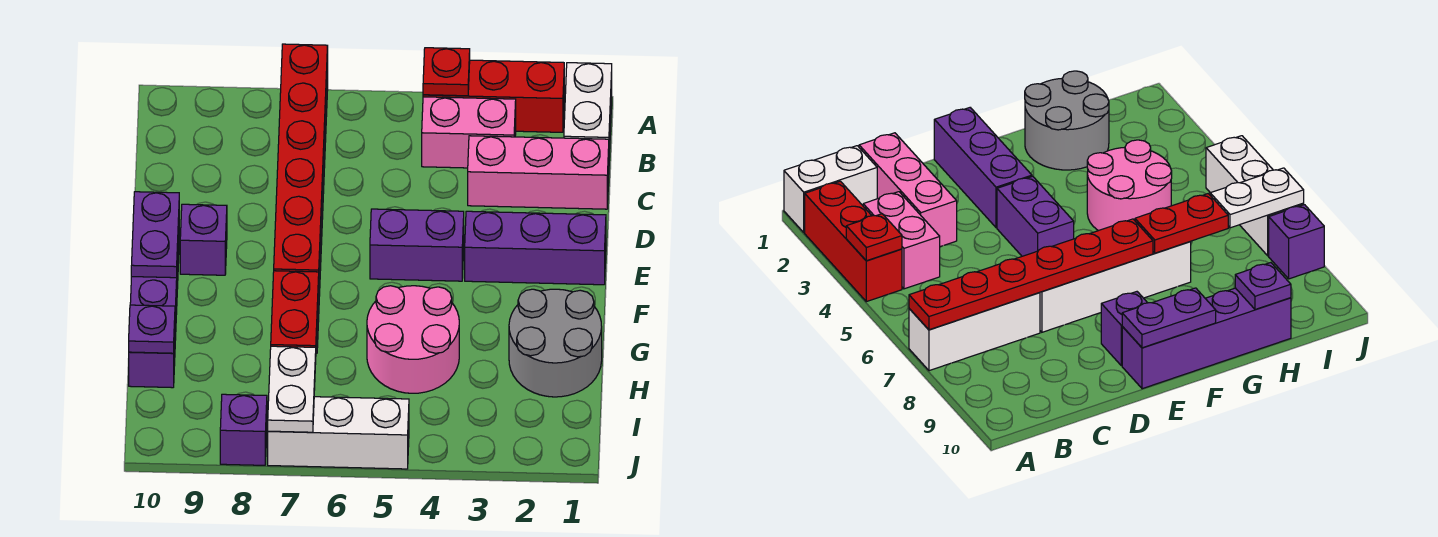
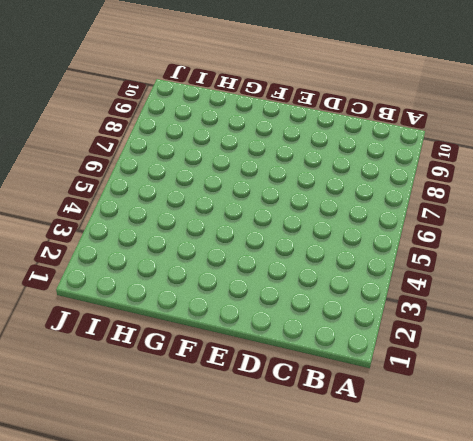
none -> white brick A1:B1 level 1
none -> red brick A2:A4 level 1
none -> white brick A7:C7 level 1

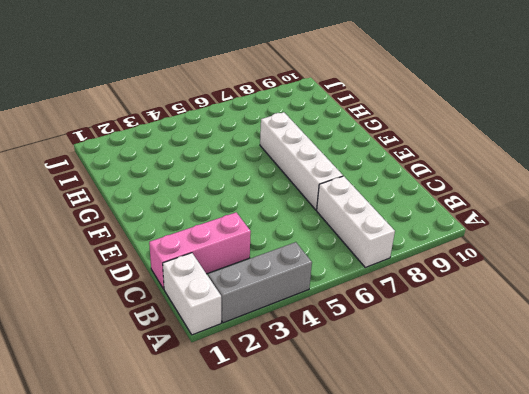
grey brick A2:A4 level 1 -> red brick A2:A4 level 1
none -> pink brick B3:B4 level 1
none -> purple brick E1:E3 level 1
none -> purple brick E4:E5 level 1

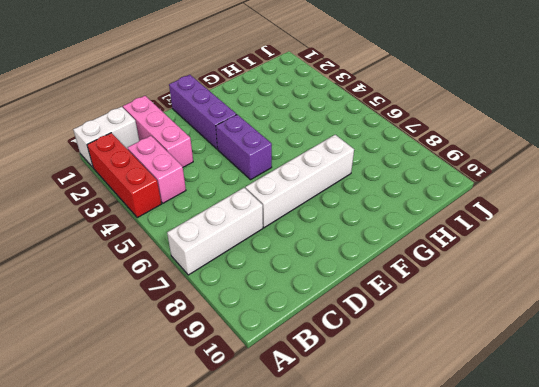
none -> purple brick E9 level 1
none -> purple brick E10:H10 level 1
none -> grey round brick G1:H2 level 1

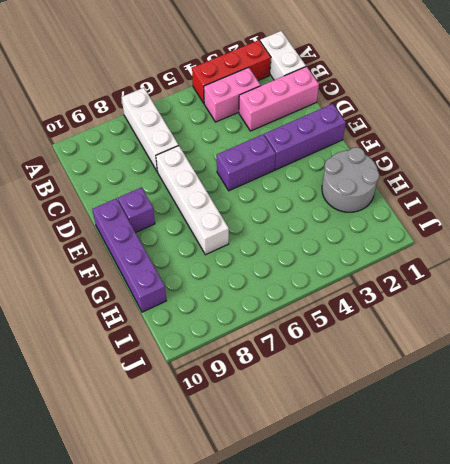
none -> pink round brick G4:H5 level 1
none -> white brick J5:J7 level 1
none -> purple brick J8 level 1

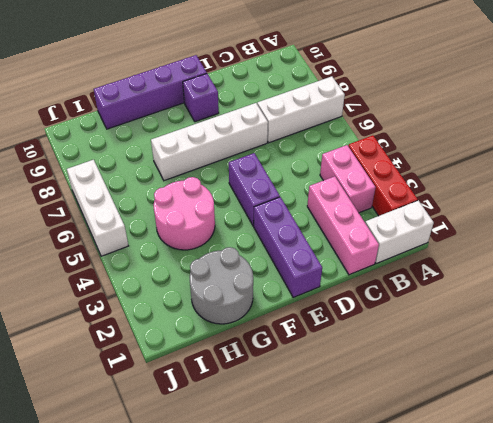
none -> purple brick J8 level 1
none -> red plate A4 level 2
none -> red plate A7:F7 level 2

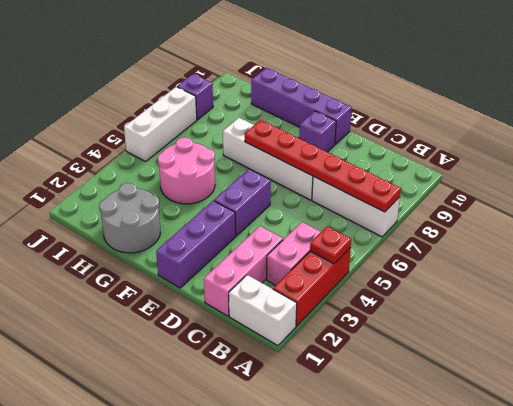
none -> purple plate E10:F10 level 2
none -> red plate G7:H7 level 2
none -> purple plate H10 level 2

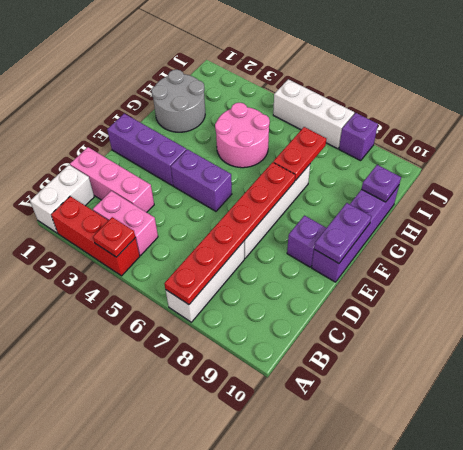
none -> white plate I7:J7 level 2

